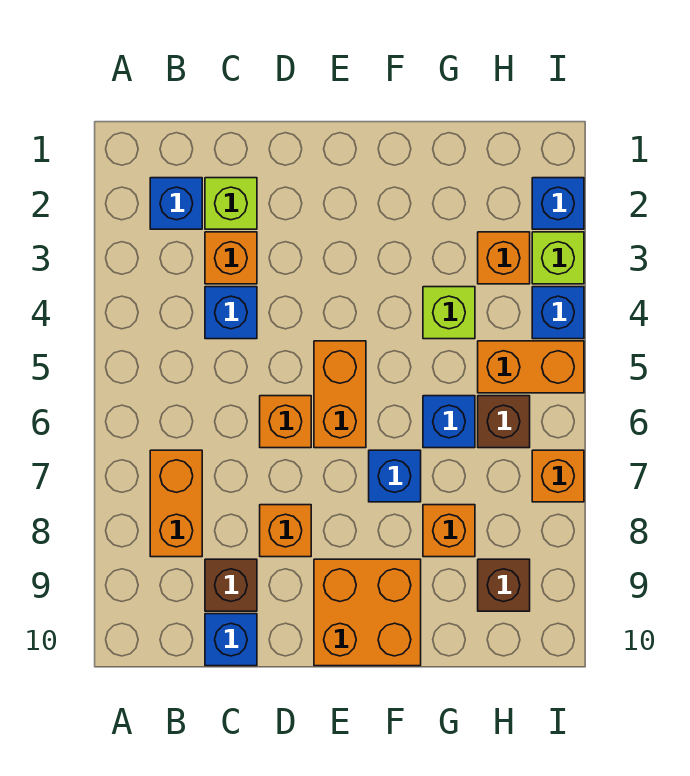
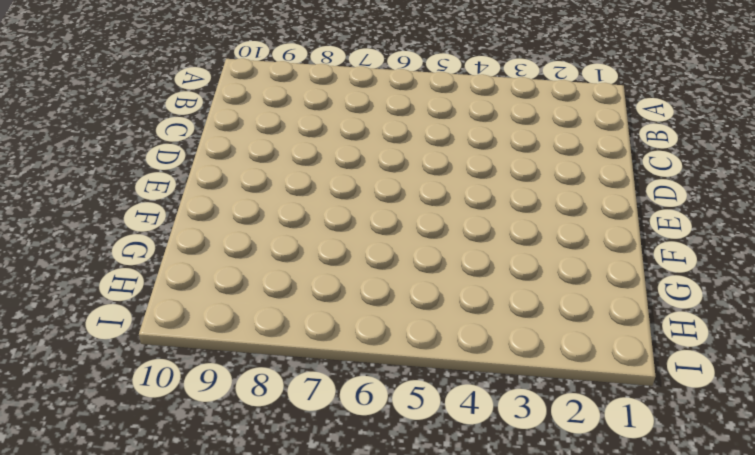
none -> blue brick B2 level 1
none -> orange brick B7:B8 level 1
none -> lime brick C2 level 1

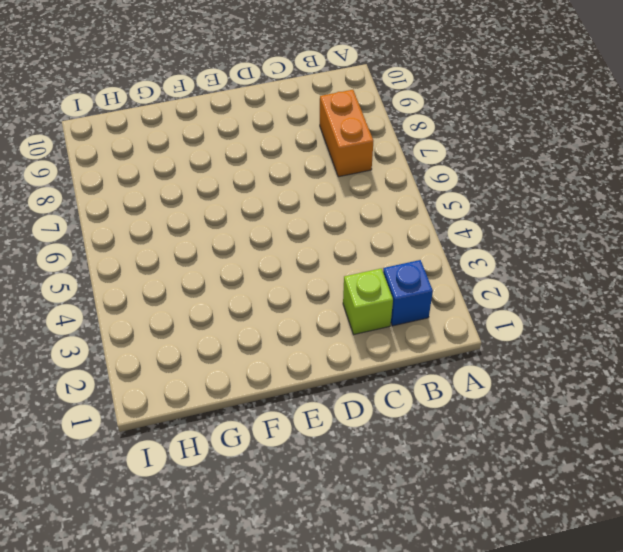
none -> orange brick C3 level 1
none -> blue brick C4 level 1
none -> brown brick C9 level 1

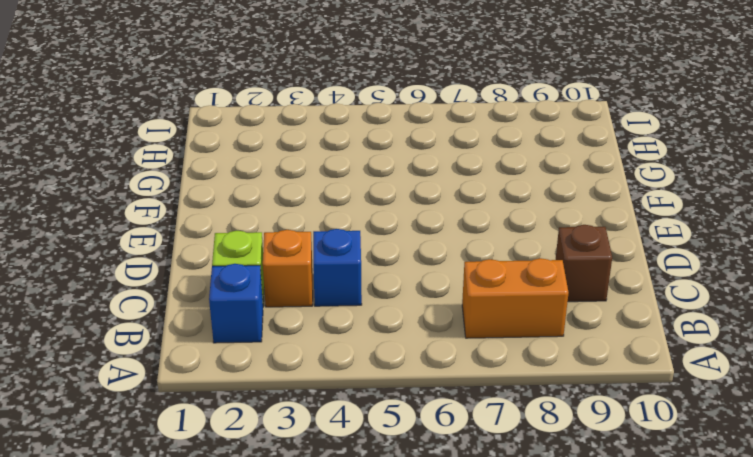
none -> blue brick C10 level 1
none -> orange brick D6 level 1
none -> orange brick D8 level 1

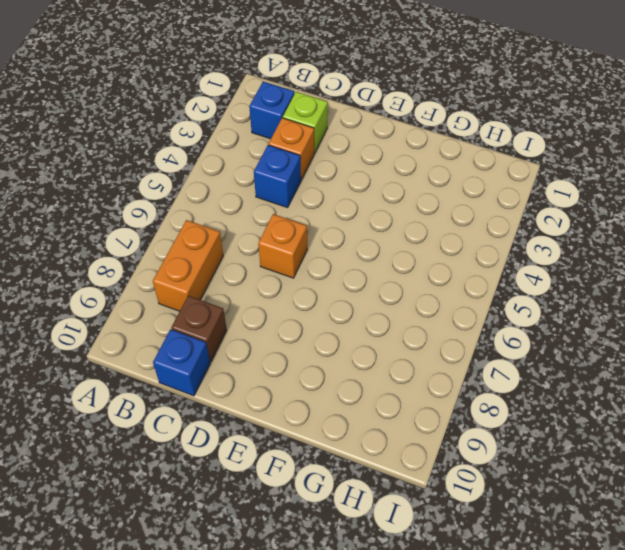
none -> orange brick D8 level 1
none -> orange brick E5:E6 level 1
none -> orange brick E9:F10 level 1

